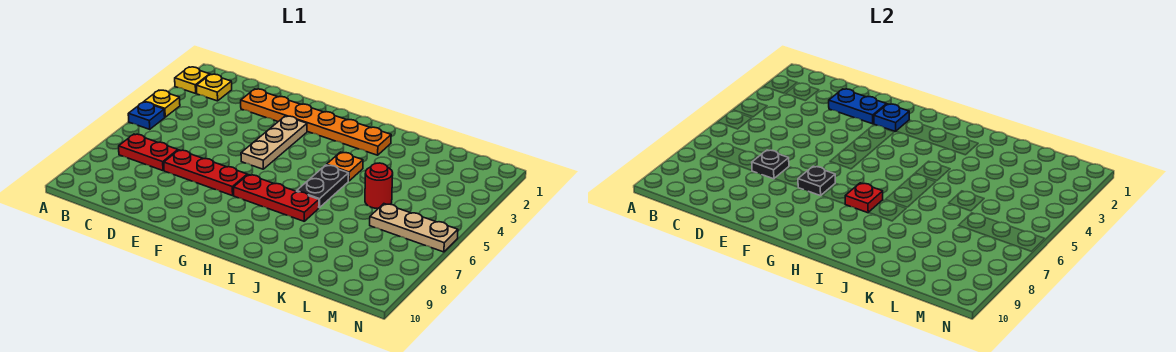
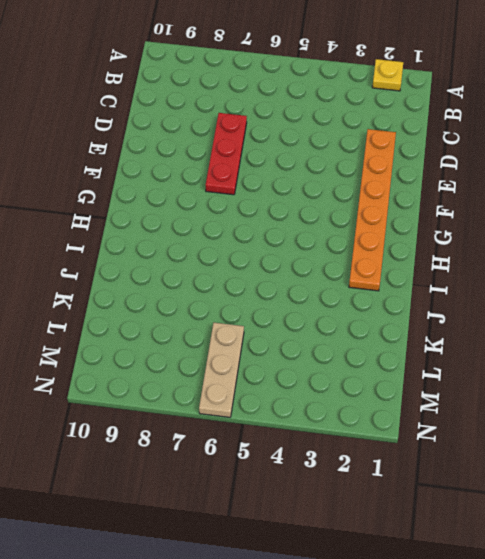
none -> yellow plate A4 level 1
none -> blue plate A5 level 1
none -> yellow plate B2 level 1

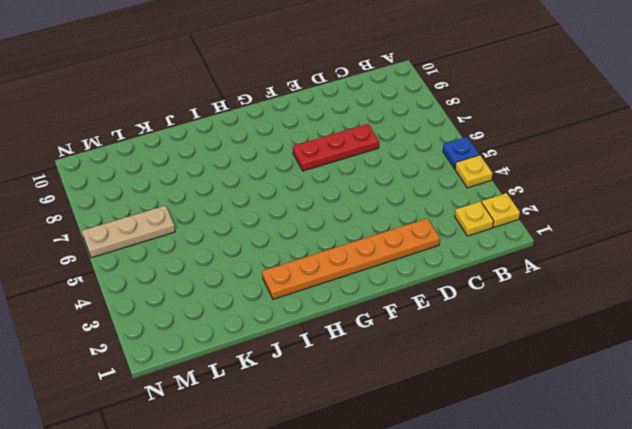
none -> red plate B7:C7 level 1
none -> tan plate F3:F5 level 1
none -> red plate G7:I7 level 1

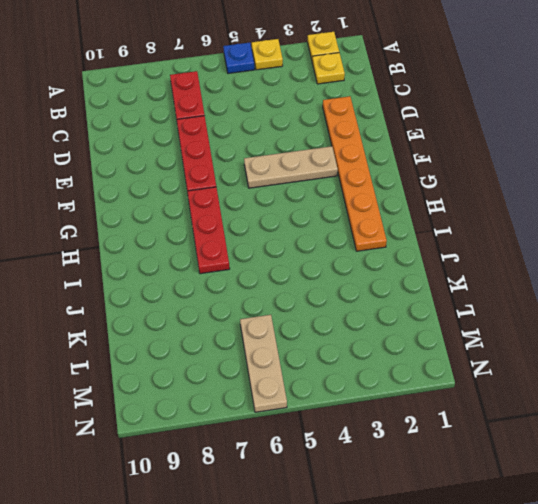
none -> orange plate I4 level 1
none -> black plate I5:I6 level 1
none -> red round brick K5 level 1

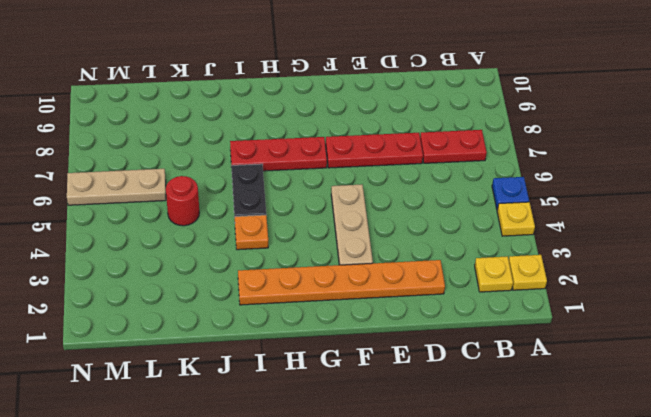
none -> blue plate D2:E2 level 2
none -> black plate D7 level 2
none -> blue plate F2 level 2

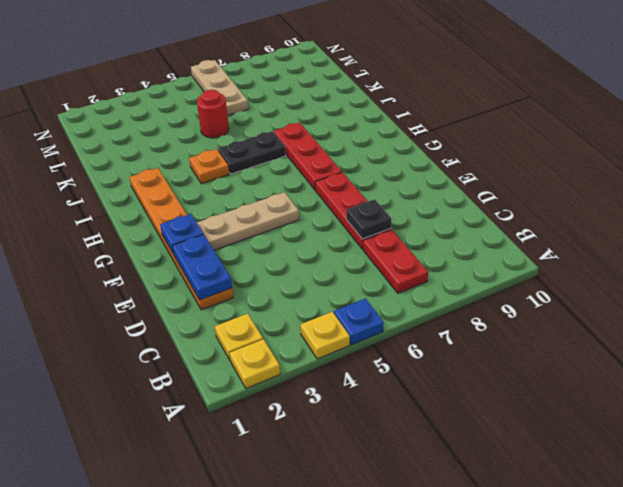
none -> black plate F7 level 2
none -> red plate H7 level 2

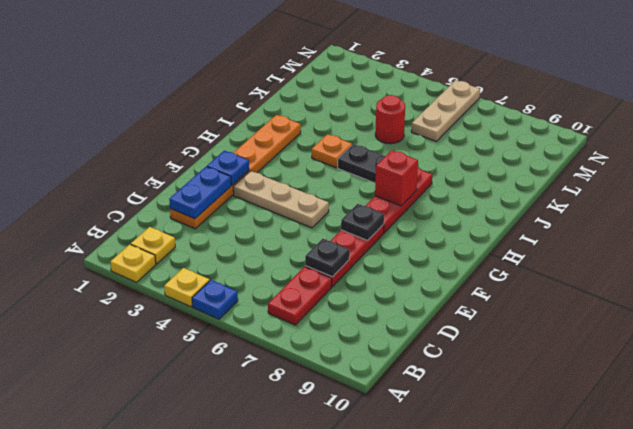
red brick H7 level 2 -> red plate H7 level 2

